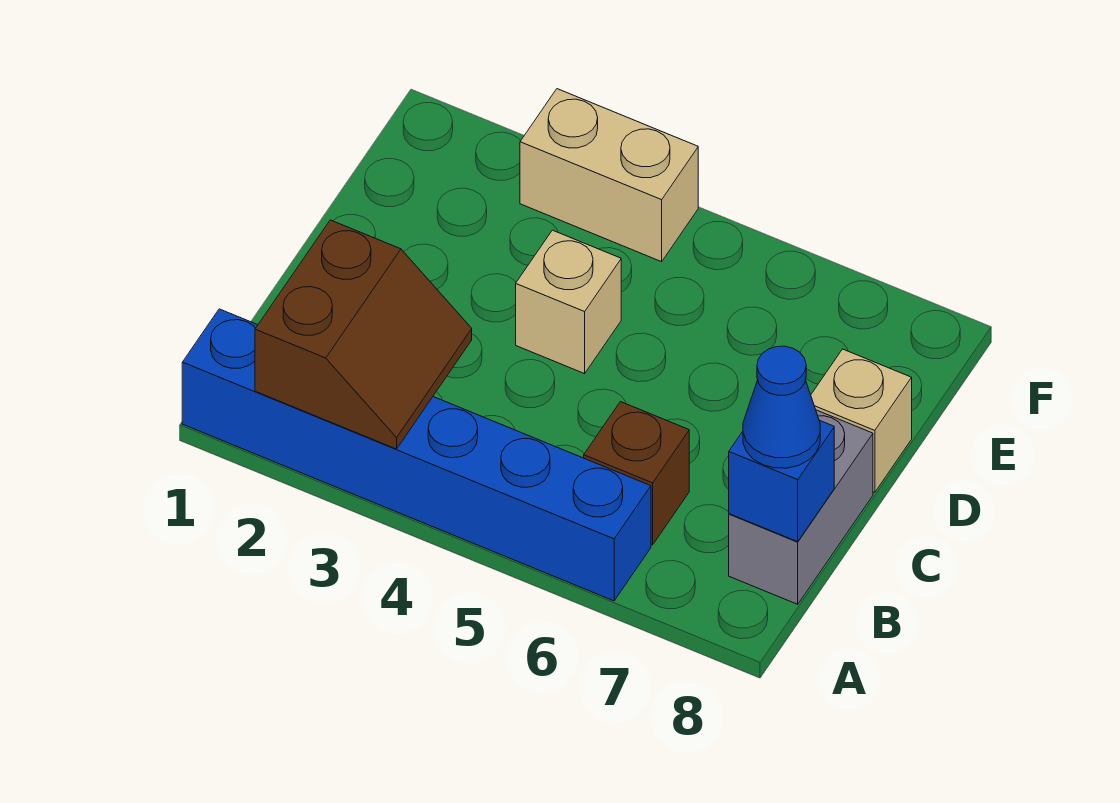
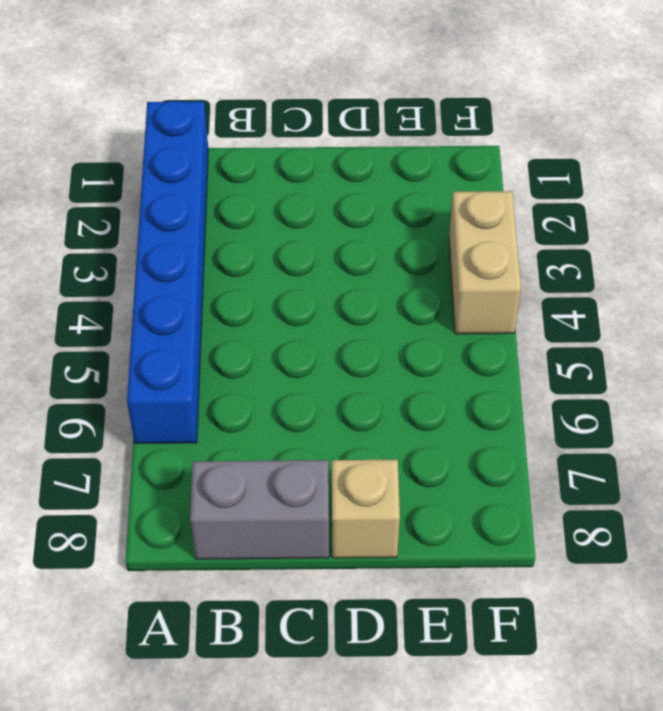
none -> brown brick B6 level 1
none -> tan brick D4 level 1

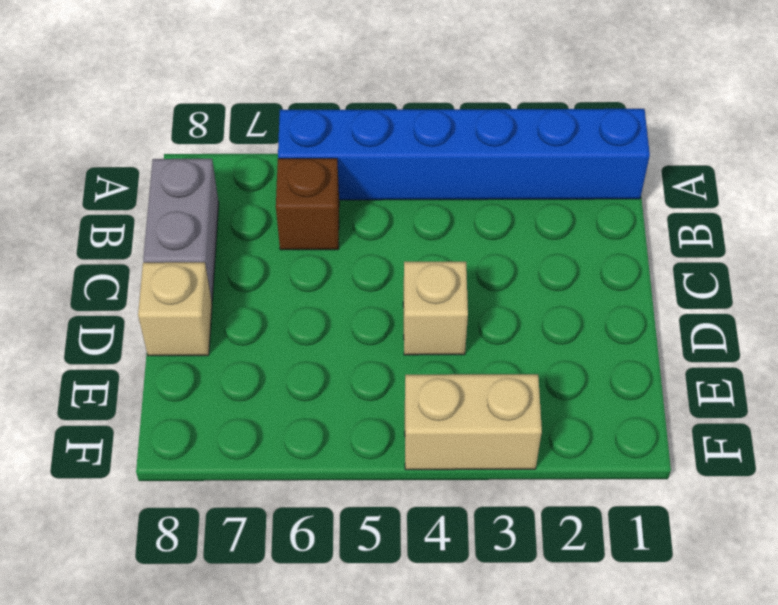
none -> brown slope A2:B3 level 2 top 2
none -> blue brick B8 level 2

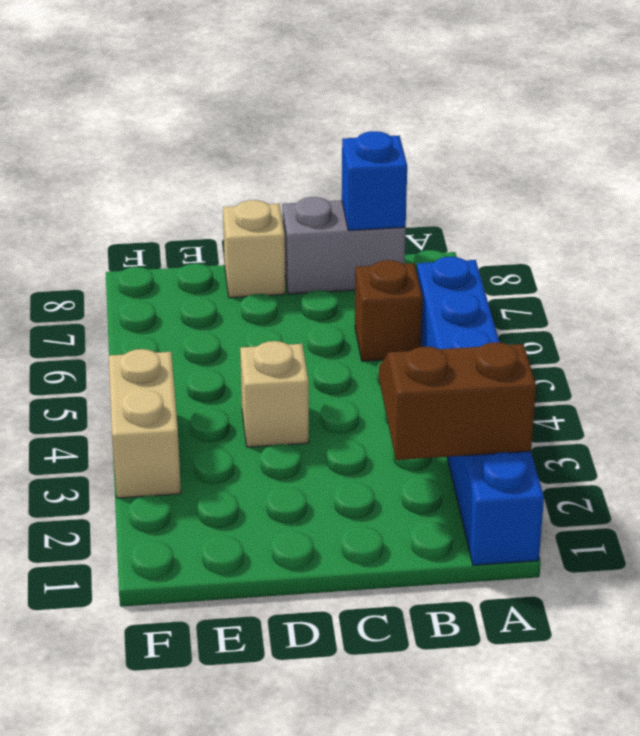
none -> blue cone B8 level 3

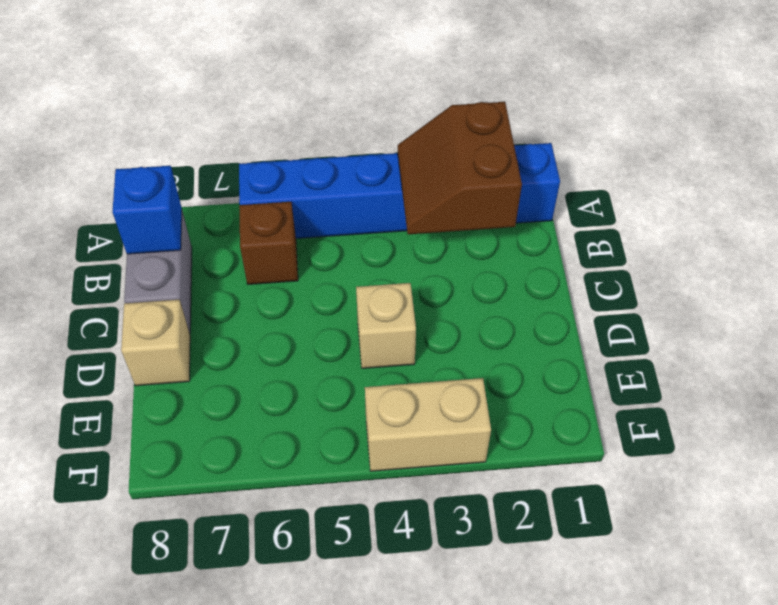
none -> blue cone B8 level 3

